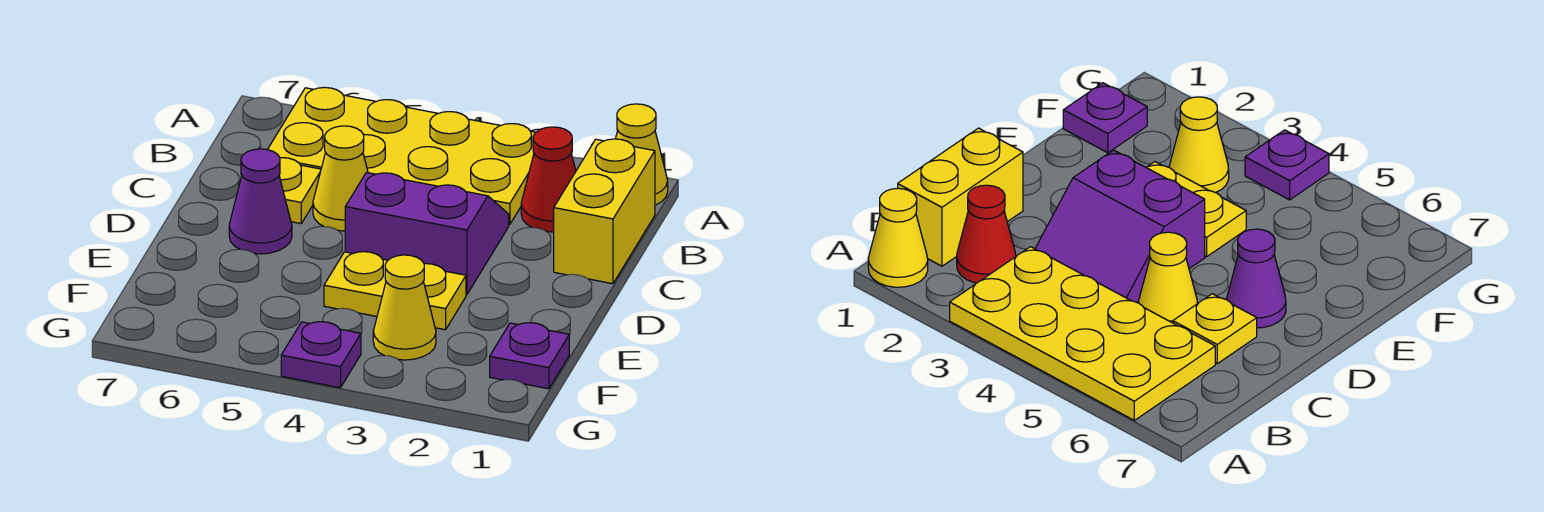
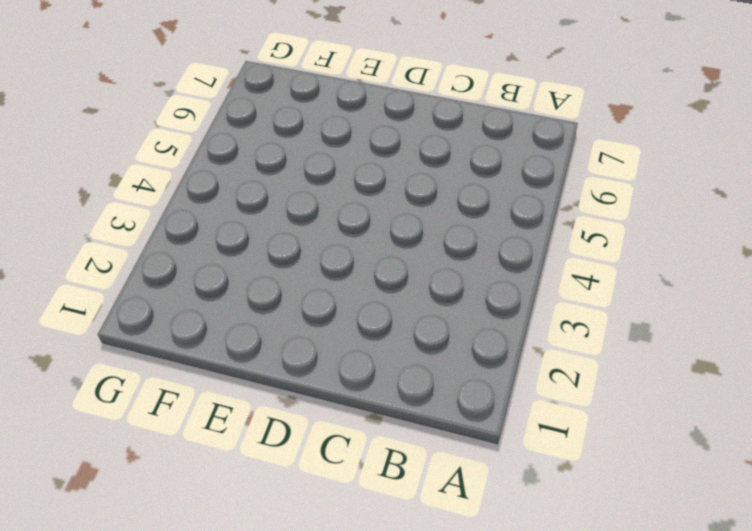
none -> yellow cone A1 level 1
none -> yellow plate A3:B6 level 1
none -> yellow brick B1:C1 level 1

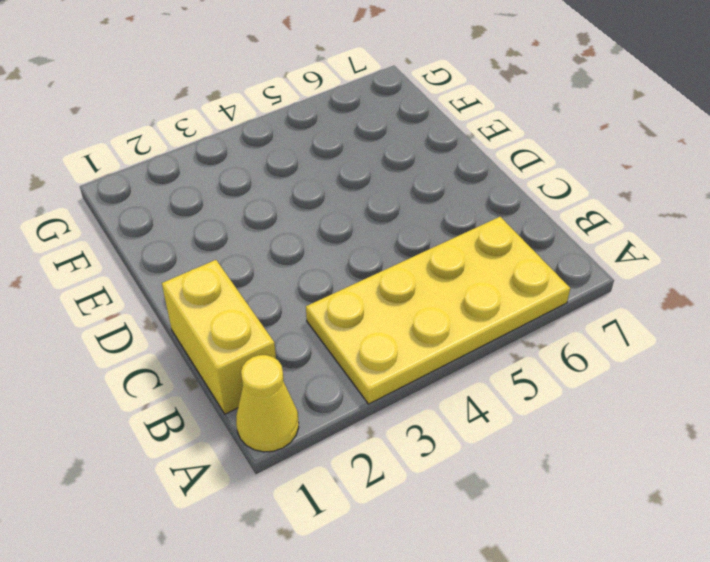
none -> red cone B2 level 1
none -> purple slope C3:D4 level 1 top D
none -> yellow cone C5 level 1

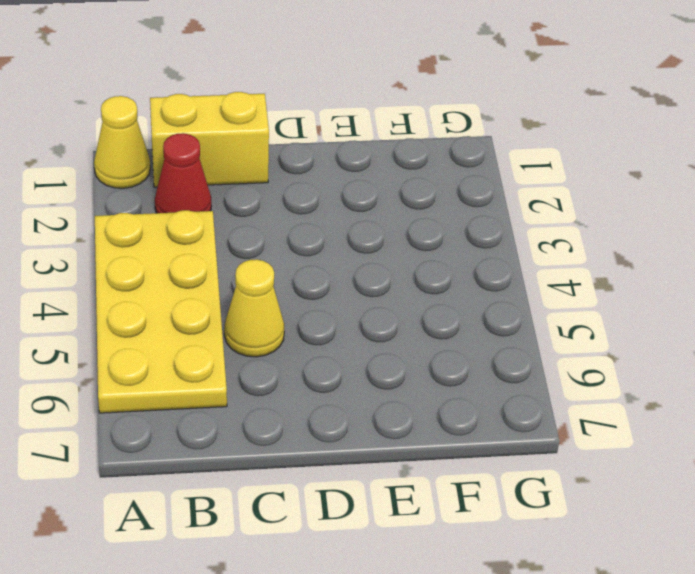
none -> purple slope C3:D4 level 1 top D
none -> yellow plate C6 level 1
none -> purple cone D6 level 1

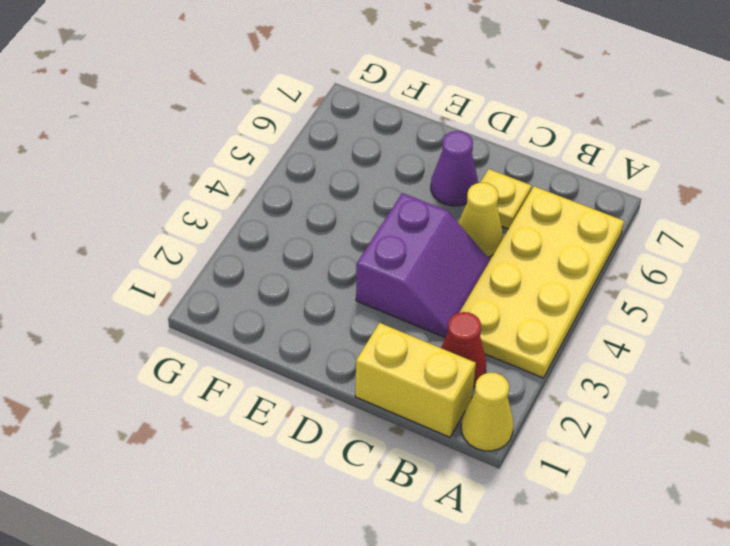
none -> yellow plate E3:E4 level 1
none -> purple plate F1 level 1
none -> yellow cone F3 level 1

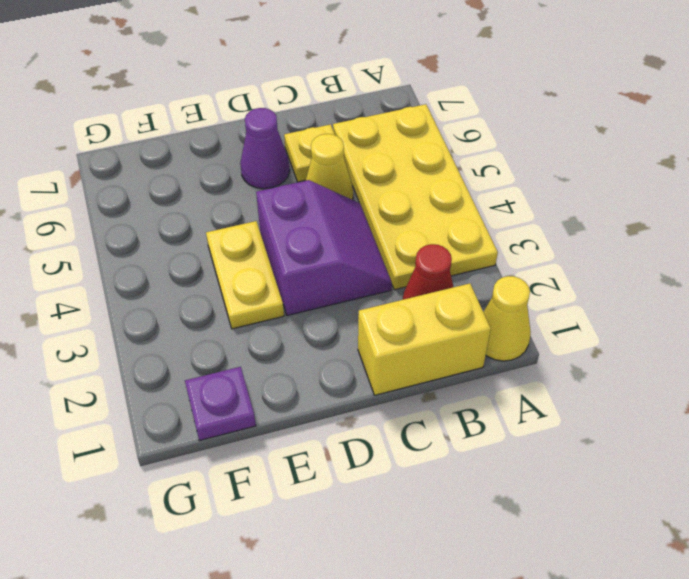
none -> yellow cone F3 level 1
none -> purple plate G4 level 1

